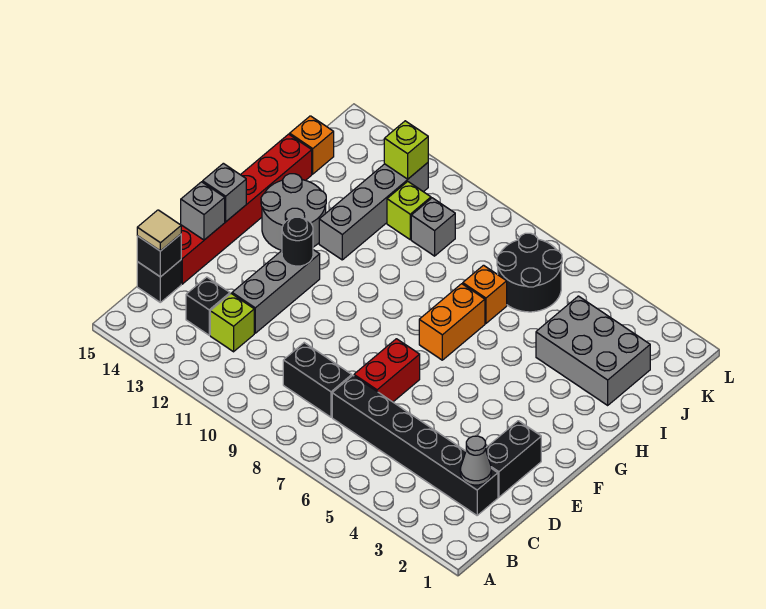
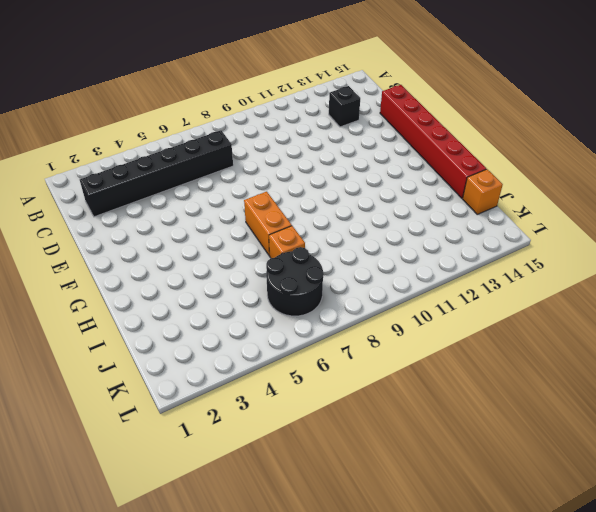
none -> black brick C8:C9 level 1
none -> lime brick C12 level 1
none -> black brick C15 level 1

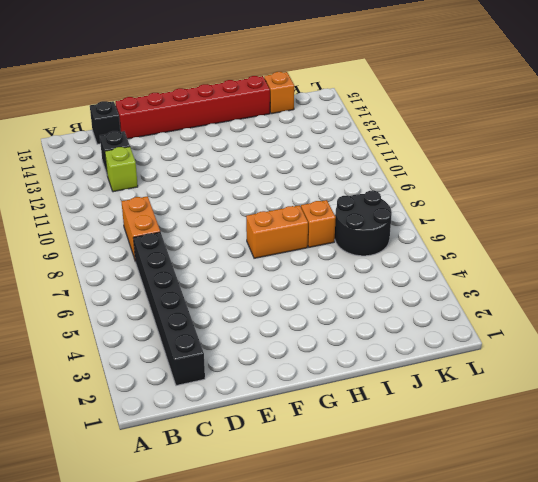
orange brick C8:C9 level 1 -> black brick C8:C9 level 1
none -> black brick D2:E2 level 1
none -> red brick D7:E7 level 1
none -> grey brick D12:F12 level 1

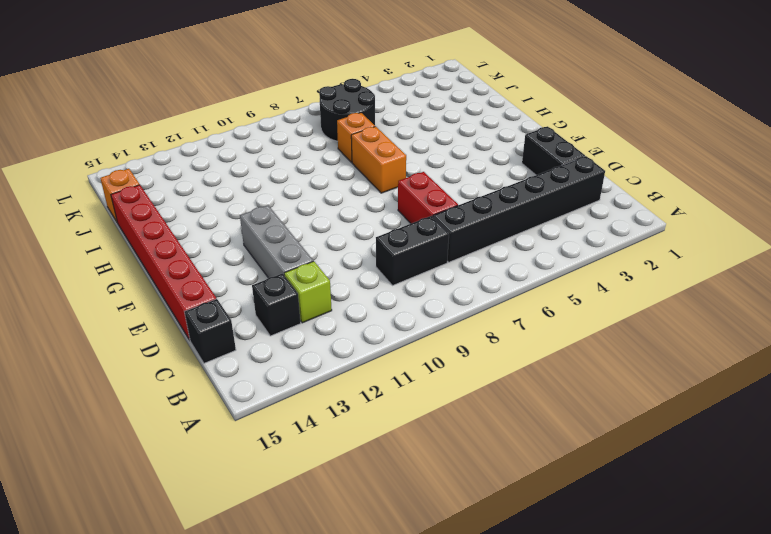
none -> grey round brick G13:H14 level 1
none -> grey brick H12:K12 level 1
none -> grey brick I2:J4 level 1

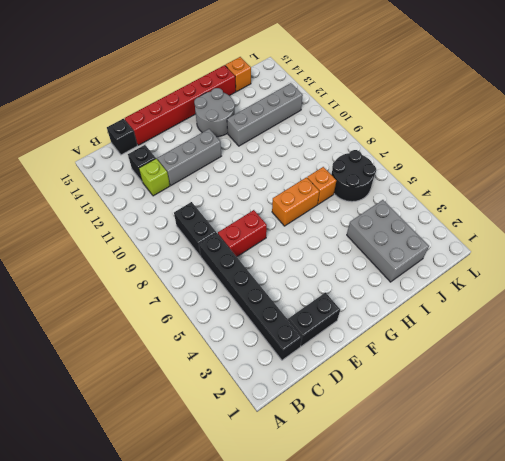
none -> grey brick J10 level 1
none -> lime brick J11 level 1
none -> grey cone C2 level 2

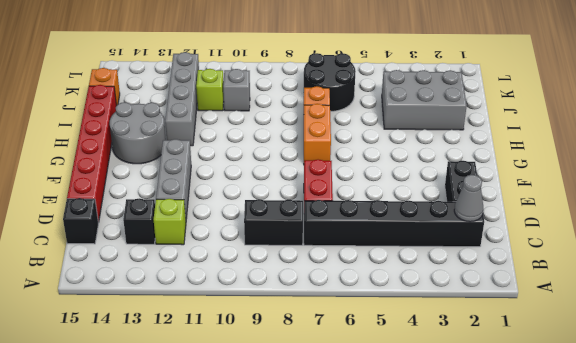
none -> black brick C15 level 2
none -> grey brick E15 level 2
none -> black round brick F12 level 2

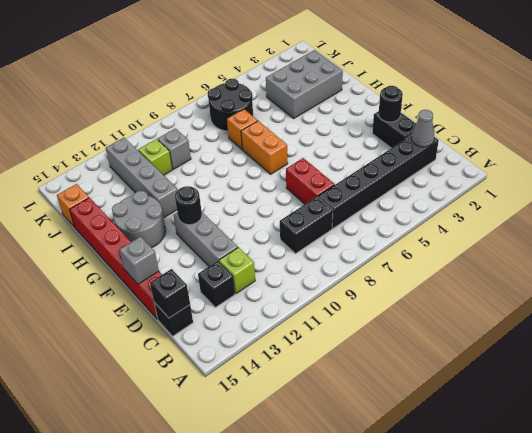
black round brick E2 level 2 -> none
none -> grey brick F15 level 2
none -> lime brick K12 level 2
none -> tan tile C15 level 3

